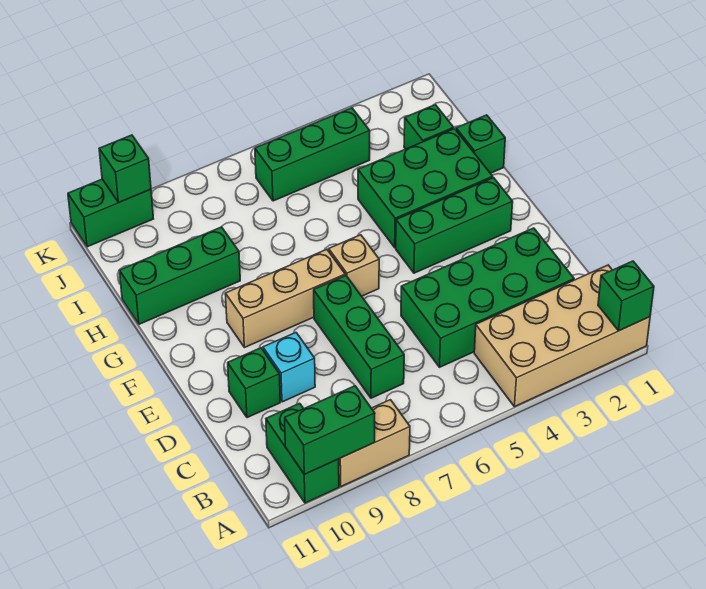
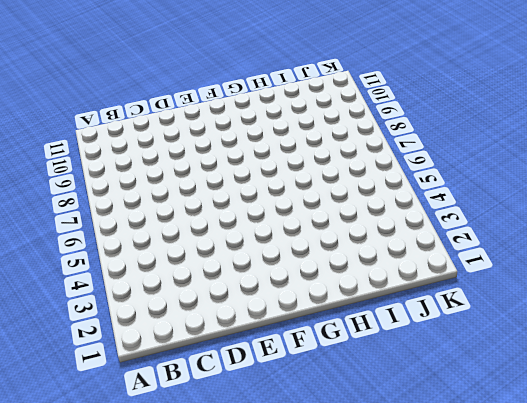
none -> tan brick A1:B4 level 1
none -> tan brick A8:A9 level 1
none -> green brick A10:B10 level 1

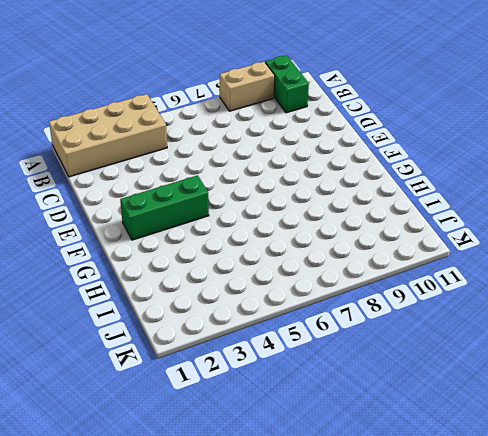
none -> green brick C2:D5 level 1
none -> green brick C7:E7 level 1
none -> cyan brick D9 level 1

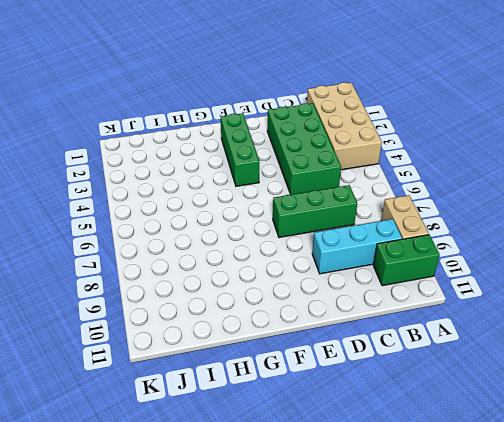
cyan brick B9:D9 level 1 -> cyan brick D9 level 1
none -> green brick D10 level 1
none -> tan brick F6 level 1
none -> tan brick F7:F9 level 1

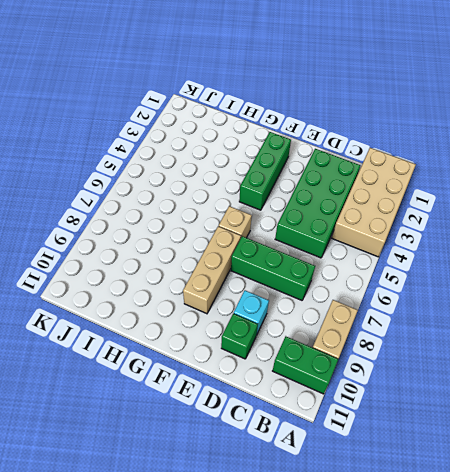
none -> green brick G2:H4 level 1
none -> green brick H1 level 1
none -> green brick H9:H11 level 1

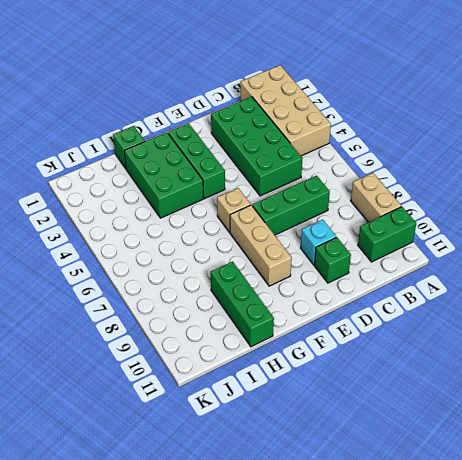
none -> green brick I2 level 1
none -> green brick J4:J6 level 1
none -> green brick K10:K11 level 1

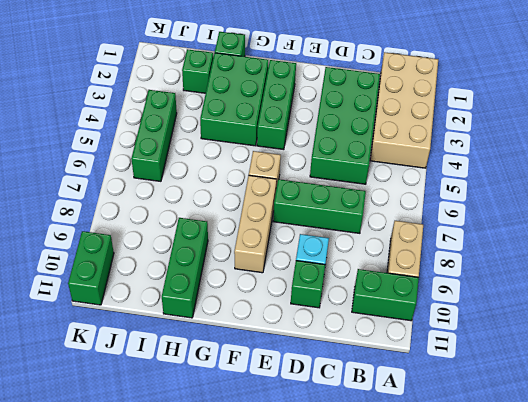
none -> green brick A1 level 2
none -> green brick A9:A10 level 2
none -> green brick K10 level 2

